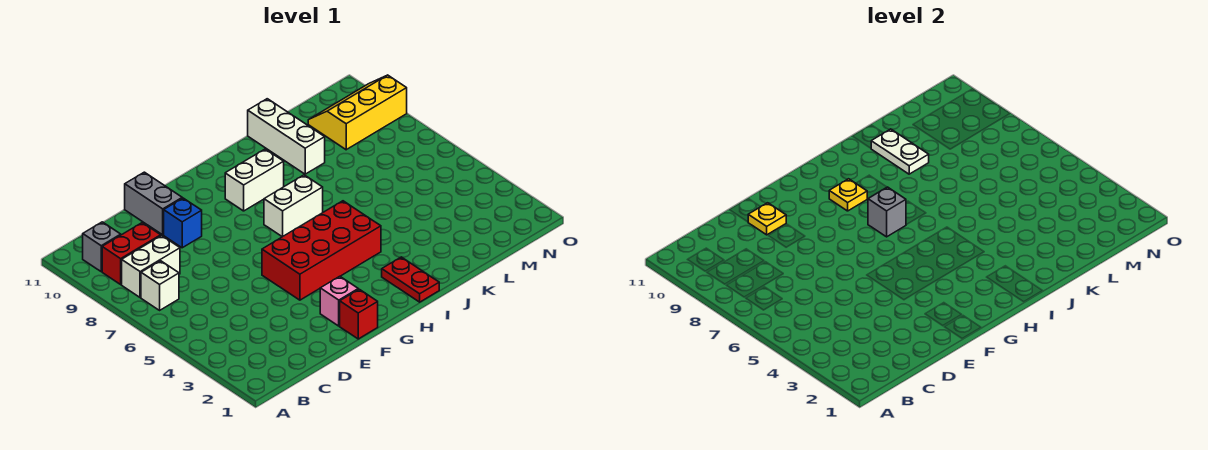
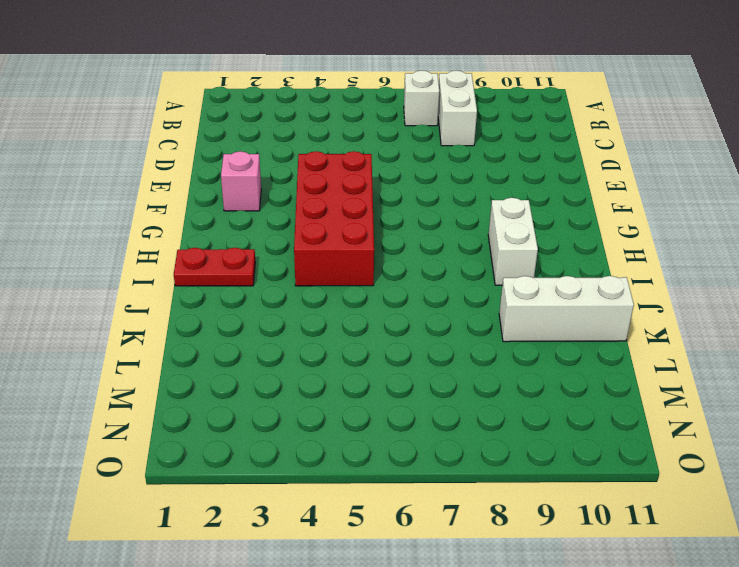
none -> red brick B9:C9 level 1
none -> grey brick B10 level 1
none -> blue brick E9 level 1

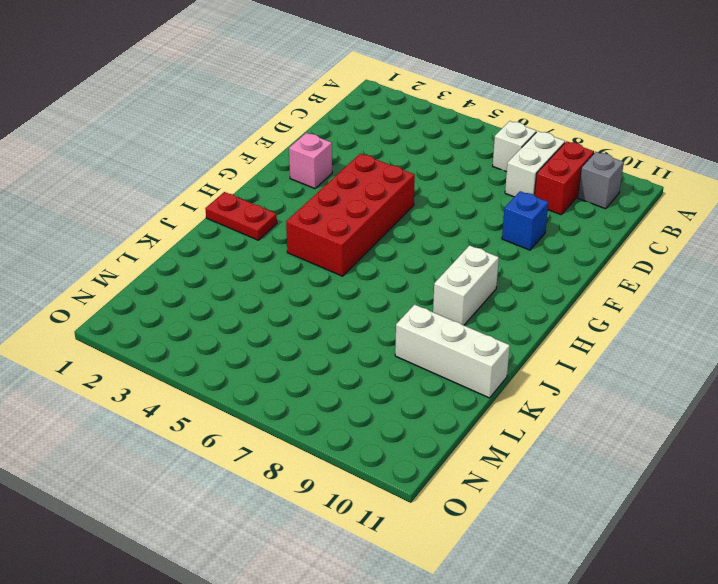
none -> grey brick E10:E11 level 1
none -> red brick F1 level 1
none -> white brick H7:I7 level 1

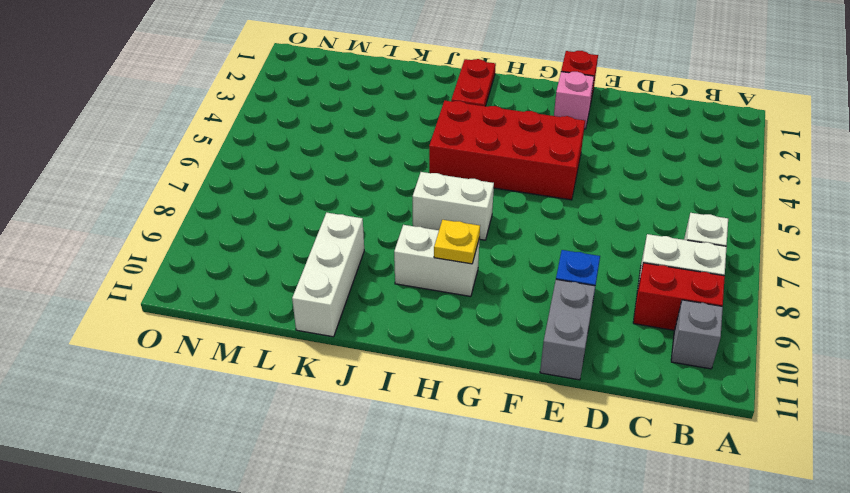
none -> yellow slope M9:O10 level 1 top 9
none -> yellow plate E10 level 2
none -> grey brick H7 level 2

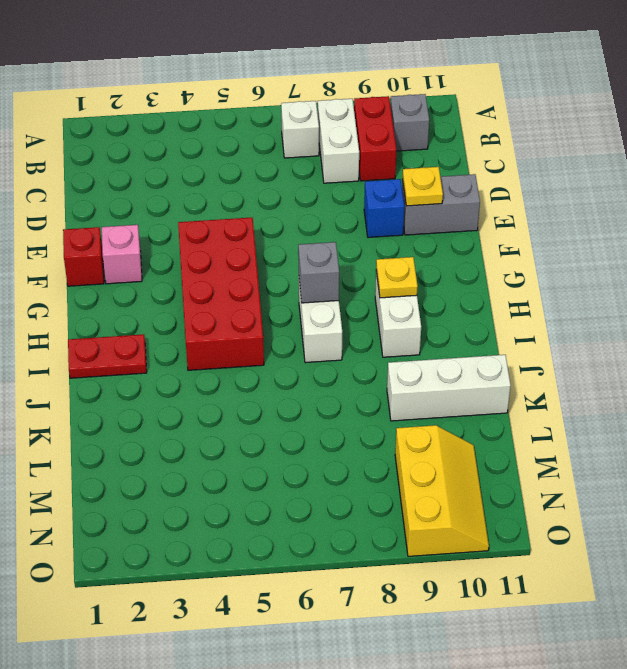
none -> white plate K9:K10 level 2

